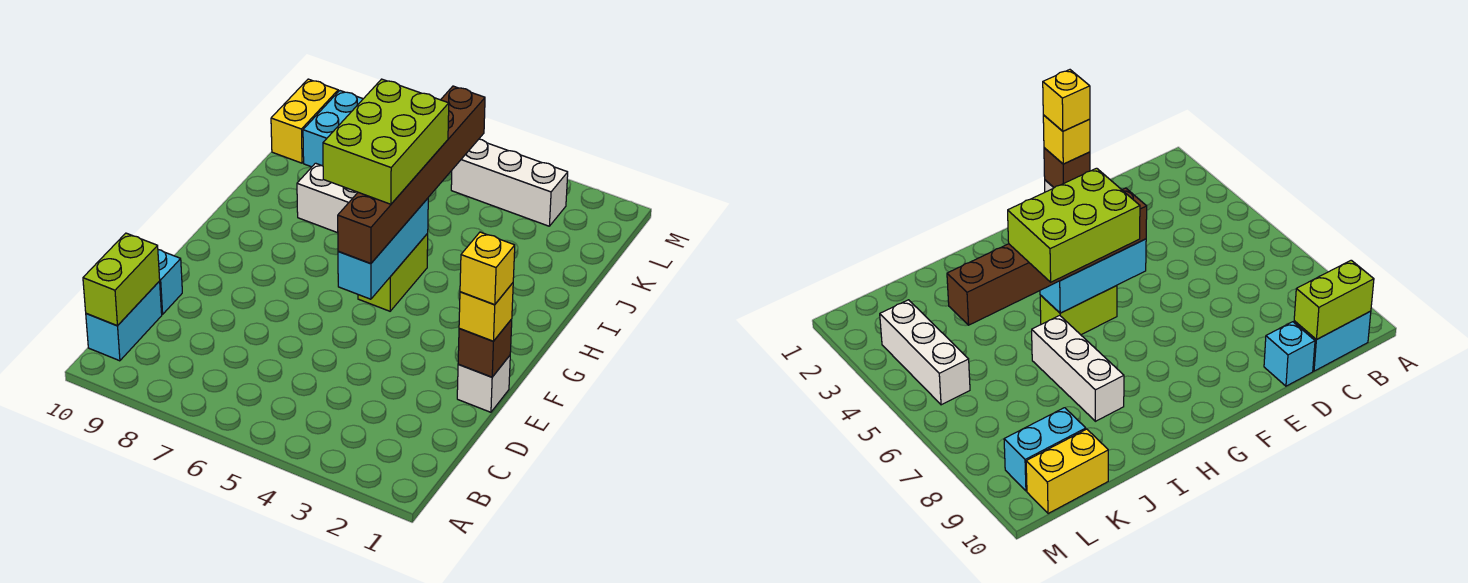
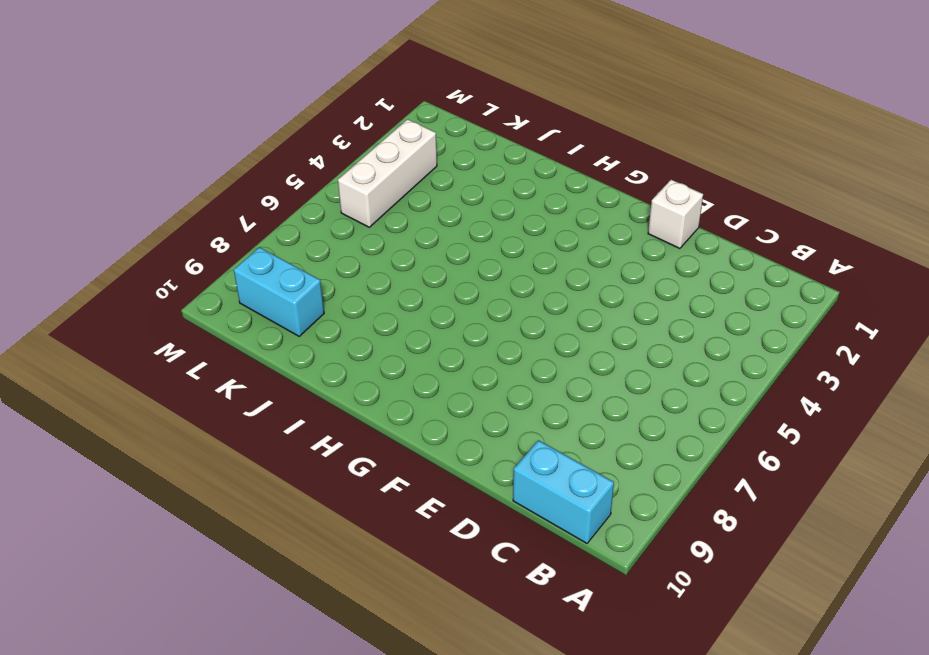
none -> cyan brick D10 level 1
none -> lime brick G5:H5 level 1
none -> white brick I6:I8 level 1

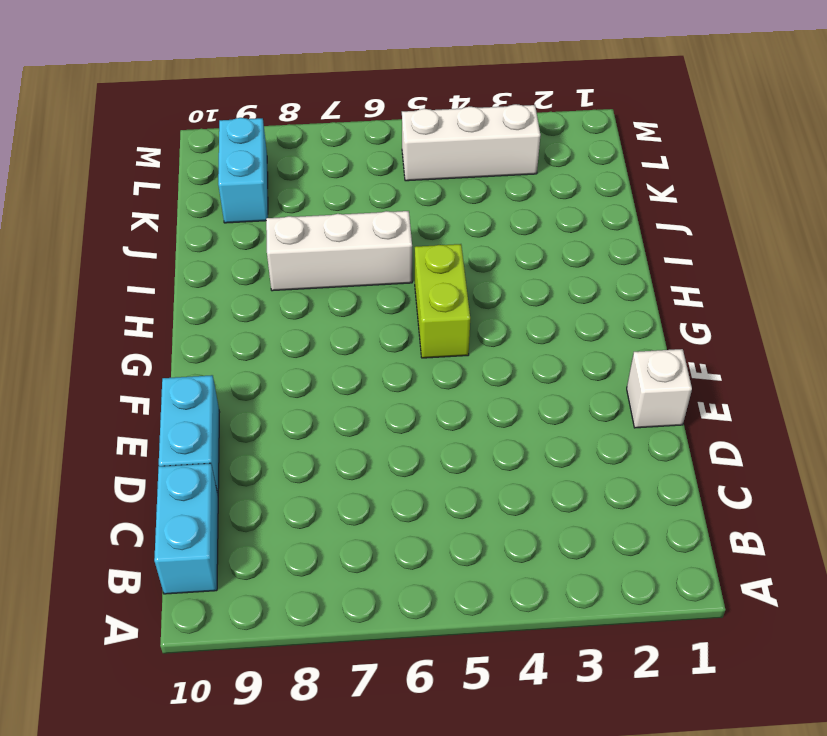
cyan brick D10:E10 level 1 -> cyan brick D10 level 1
none -> yellow brick K10:L10 level 1
none -> lime brick B10:C10 level 2
none -> brown brick E1 level 2

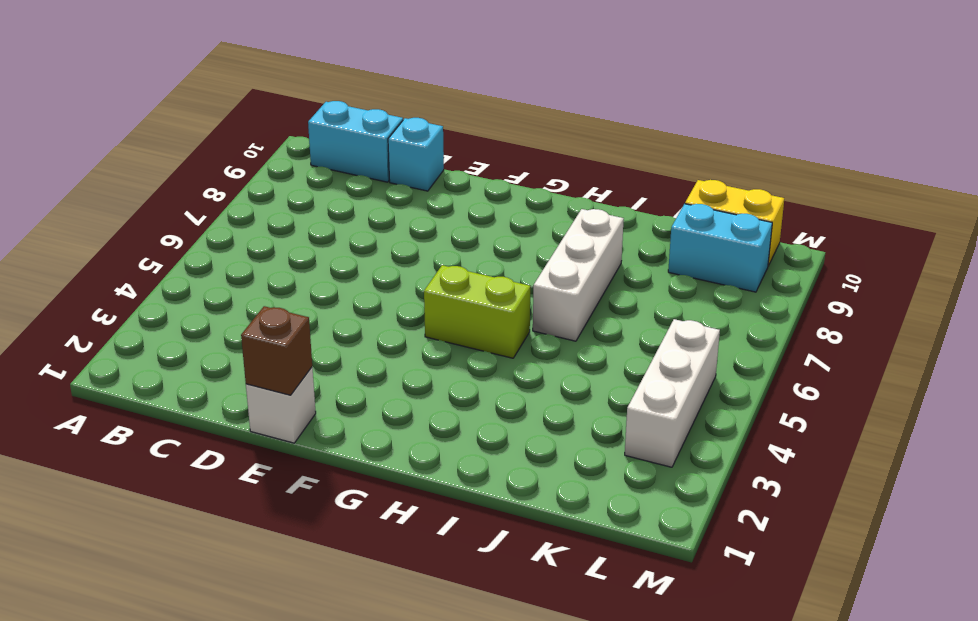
none -> lime brick B10:C10 level 2
none -> cyan brick F5:H5 level 2
none -> yellow brick E1 level 3

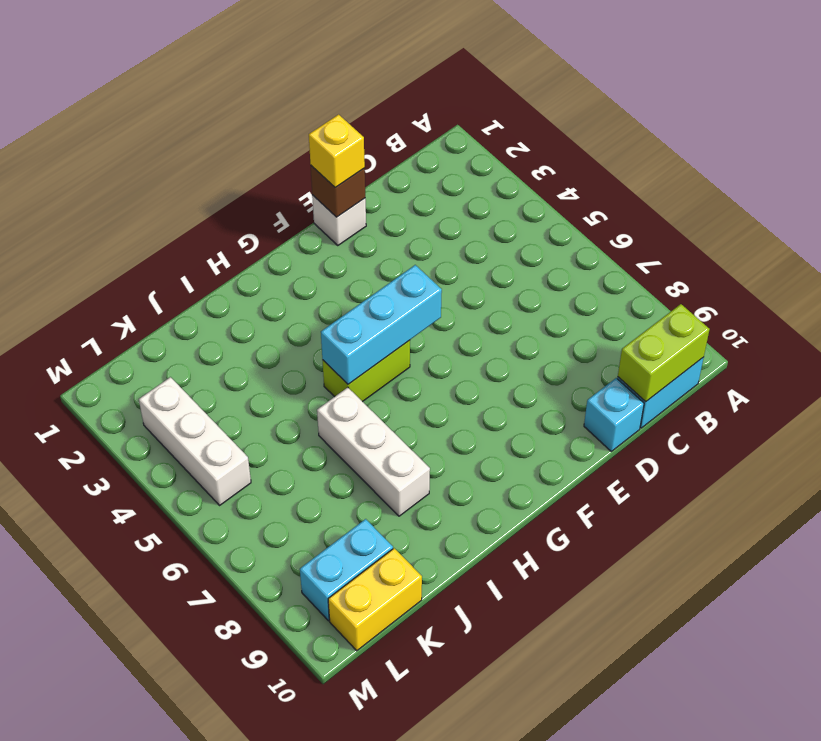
none -> brown brick F5:K5 level 3
none -> yellow brick E1 level 4
none -> lime brick G5:I6 level 4

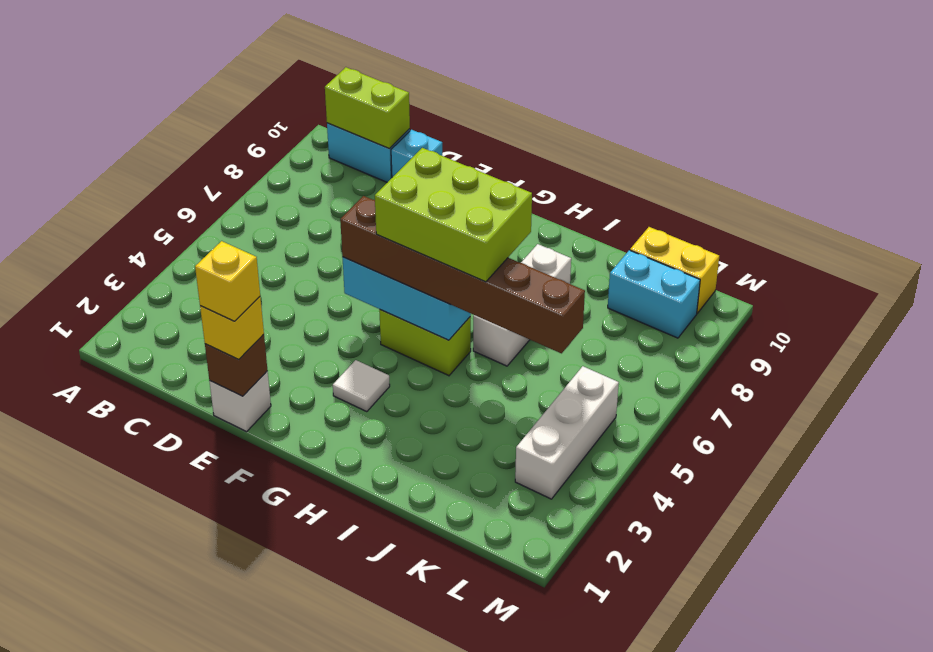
white tile G3 level 1 -> none

